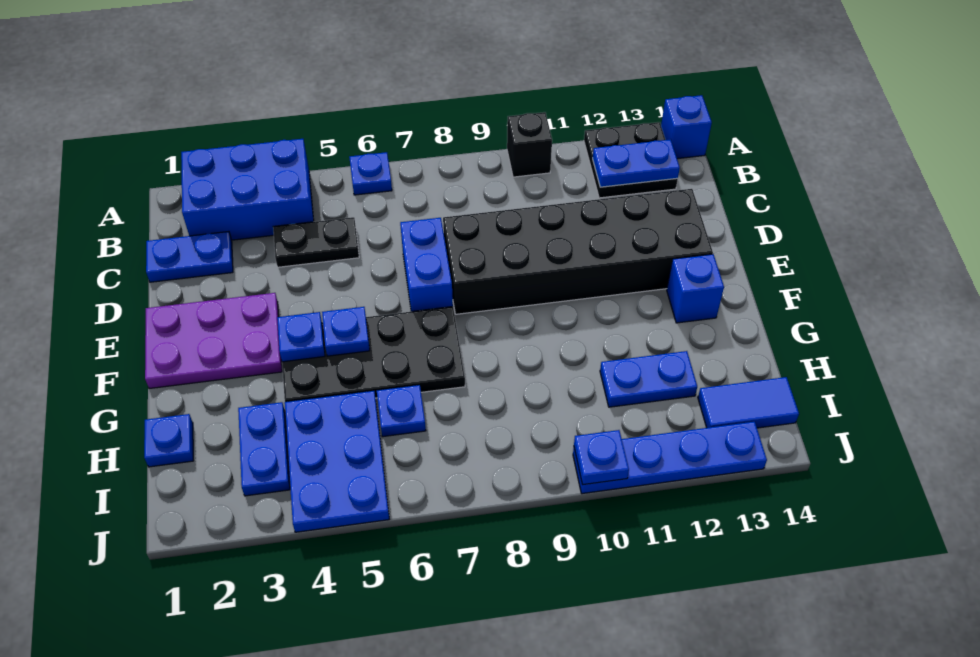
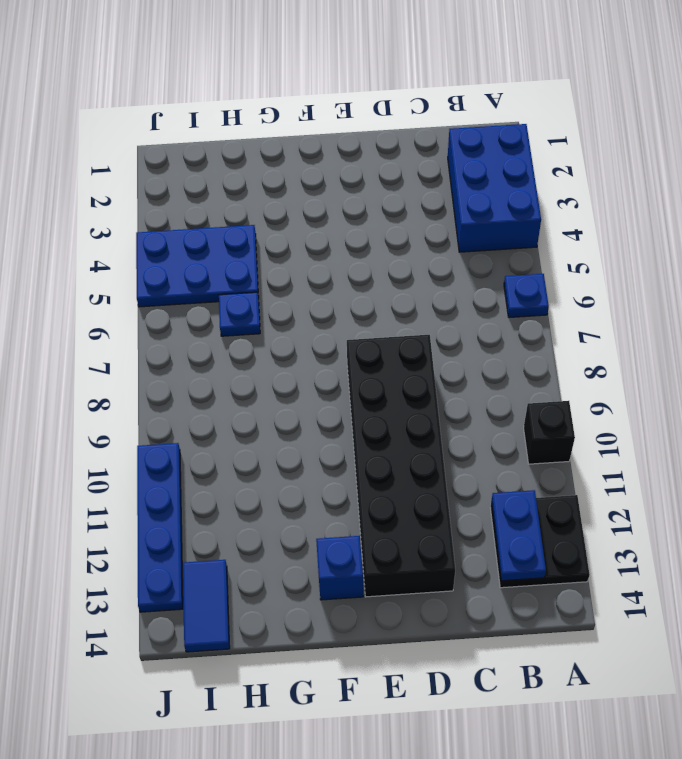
none -> blue brick A14 level 1
none -> blue plate C1:C2 level 1
none -> black plate C4:C5 level 1

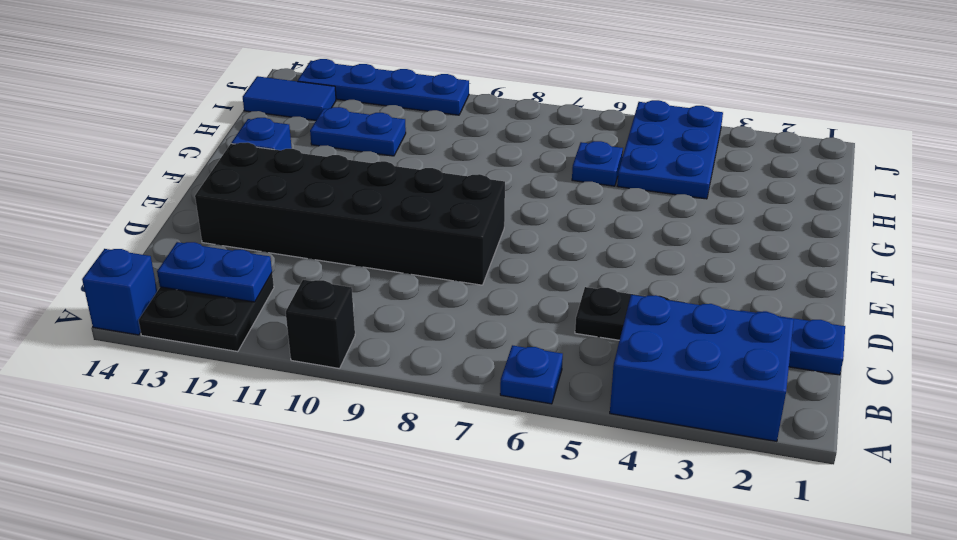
none -> blue brick D7:E7 level 1
none -> purple plate E1:F3 level 1
none -> black plate F4:G7 level 1

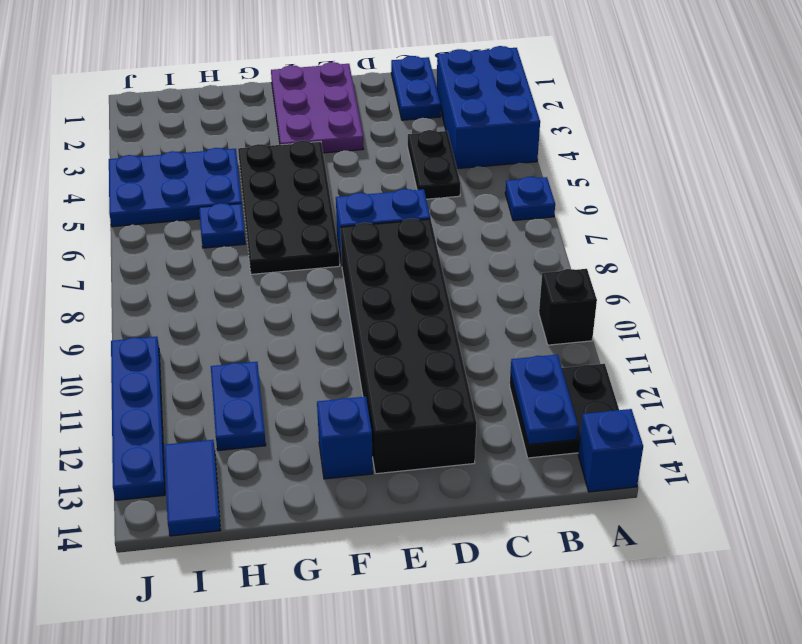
none -> blue plate H1 level 1
none -> blue plate H3:I3 level 1
none -> blue plate F4 level 2

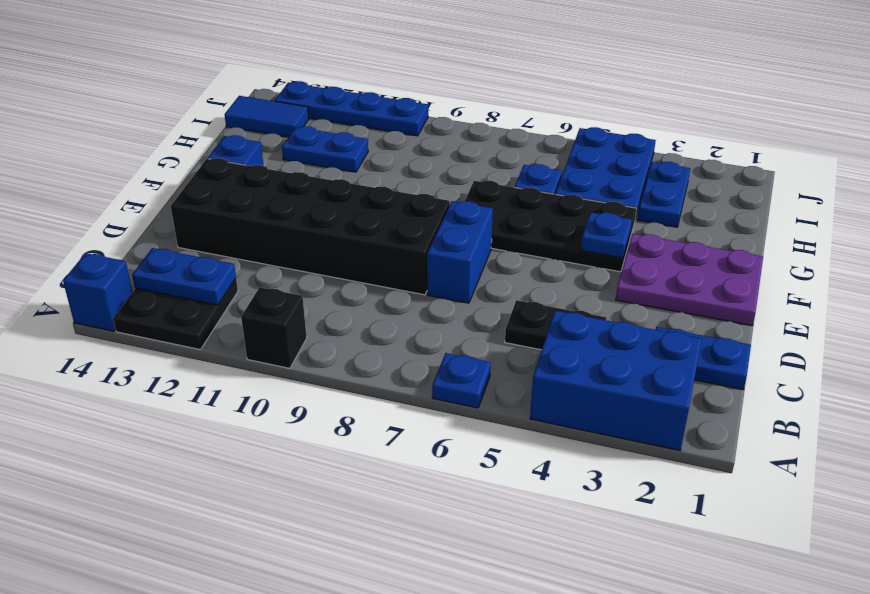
none -> blue plate H1 level 1
none -> blue plate F5 level 2
none -> blue plate J10 level 2

